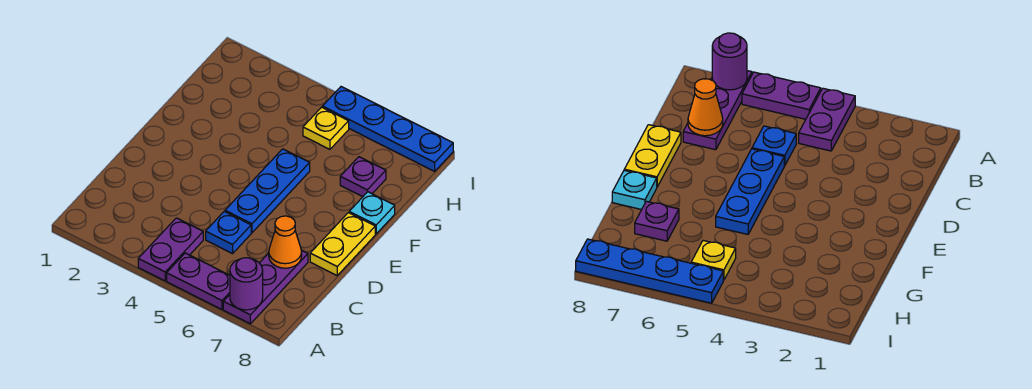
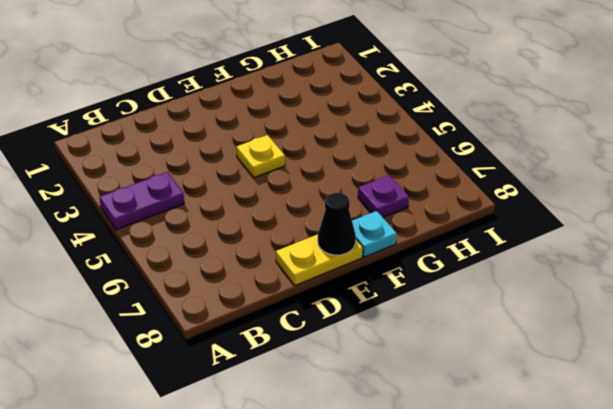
yellow plate E4 level 1 -> yellow plate H5 level 1
black cone E8 level 2 -> none
none -> purple plate A5:A6 level 1
none -> purple plate A7:C7 level 1
none -> blue plate C5 level 1

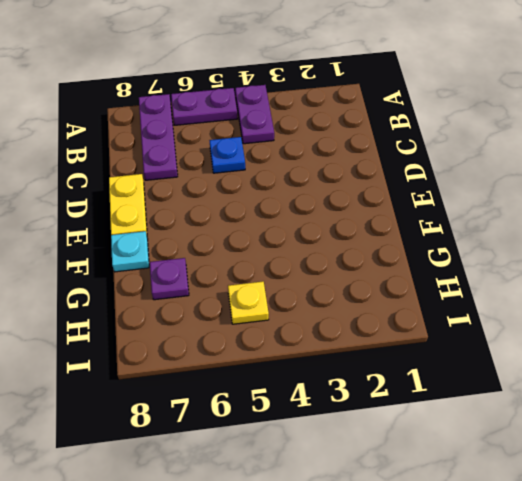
none -> blue plate D5:F5 level 1
none -> blue plate I5:I8 level 1
none -> purple round brick A7 level 2

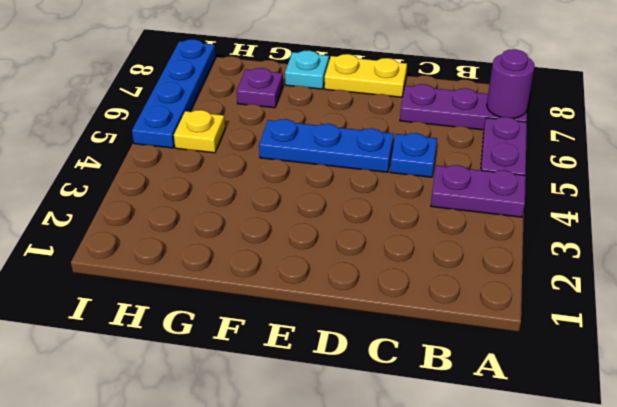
none -> orange cone C7 level 2

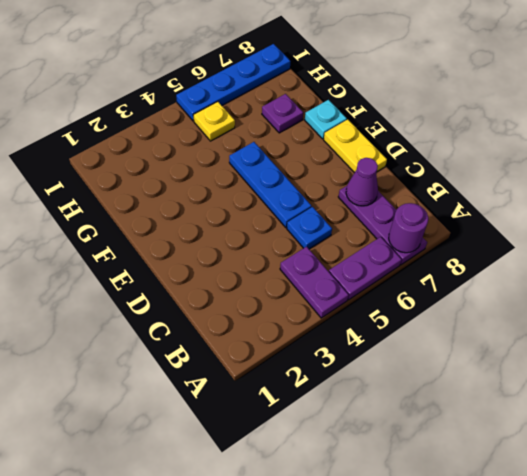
purple cone C7 level 2 -> orange cone C7 level 2

